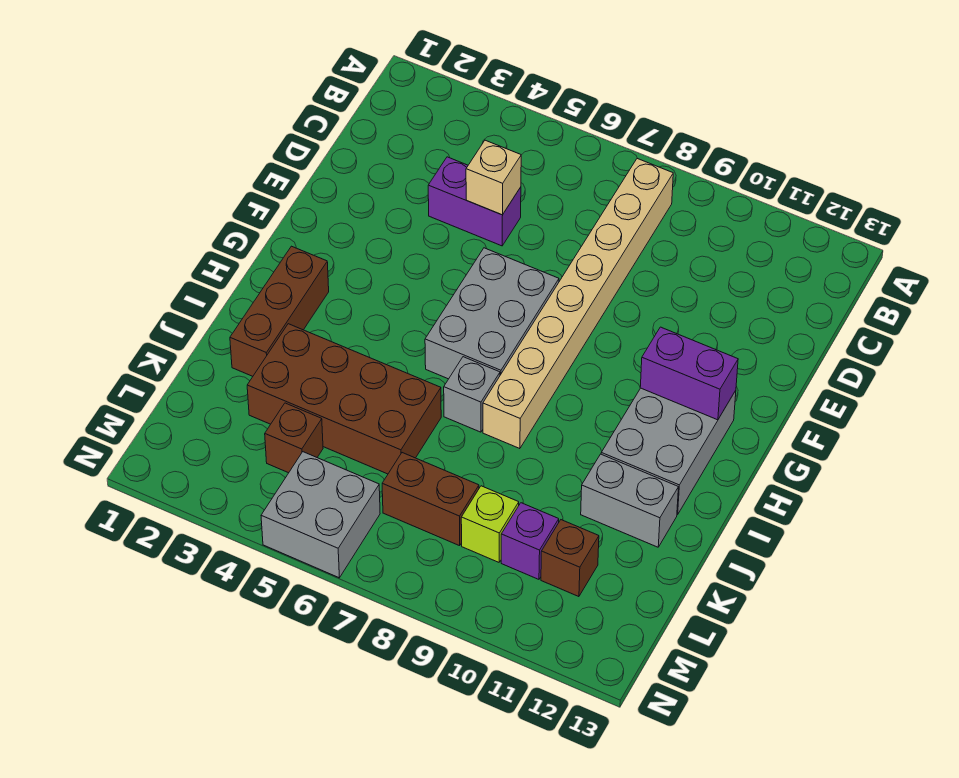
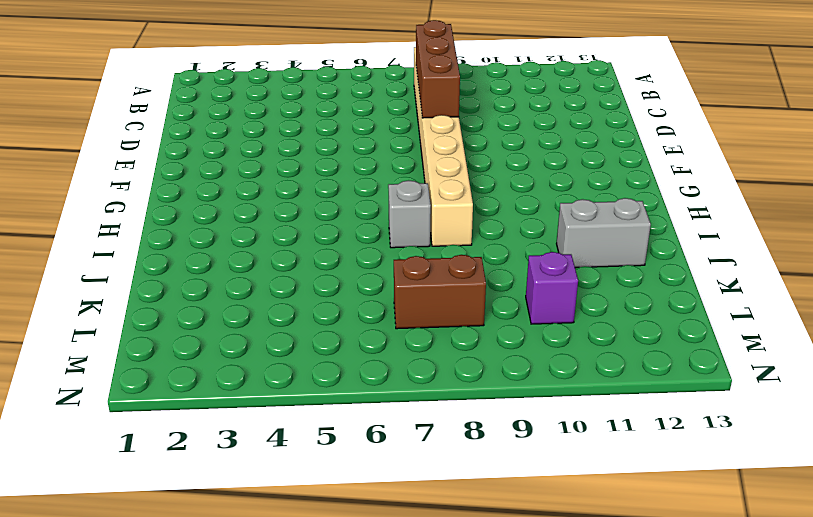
brown brick C8:E8 level 2 -> brown brick H2:J2 level 1
none -> purple brick D4:D5 level 1
none -> grey brick F6:H7 level 1
none -> grey brick G11:I12 level 1

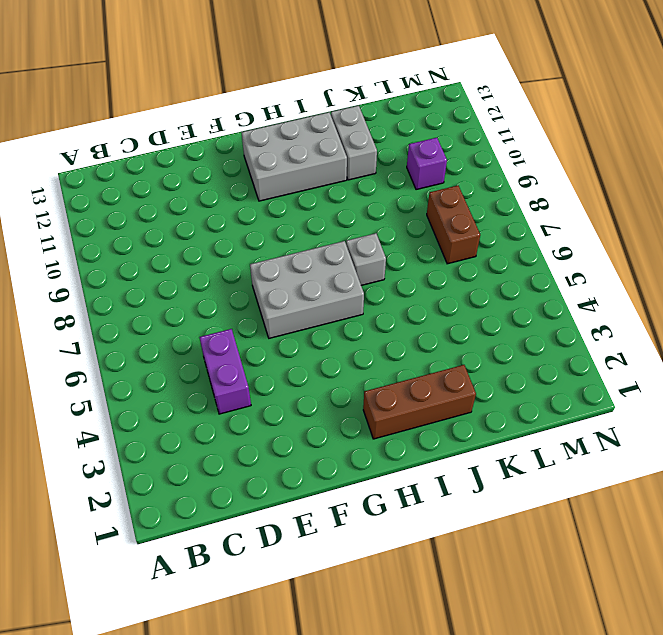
none -> tan brick B8:I8 level 1
none -> brown brick J3:K6 level 1
none -> brown brick L4 level 1

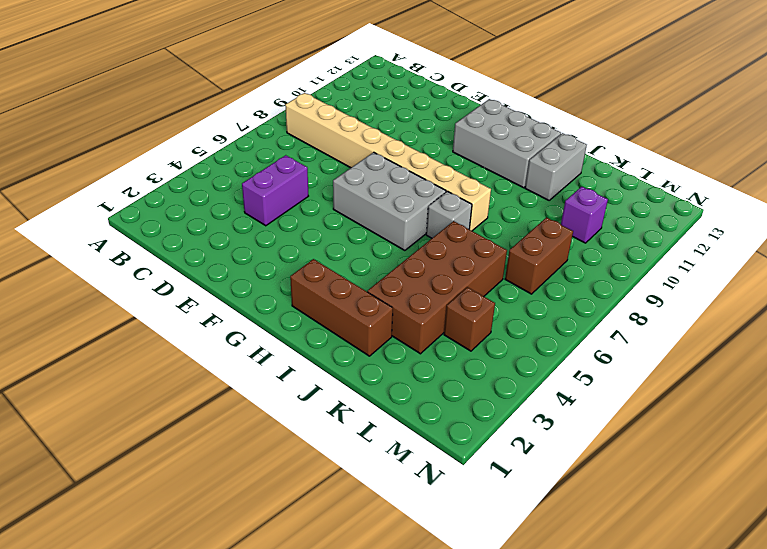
none -> lime brick L9 level 1
none -> brown brick L11 level 1
none -> grey brick M5:N6 level 1

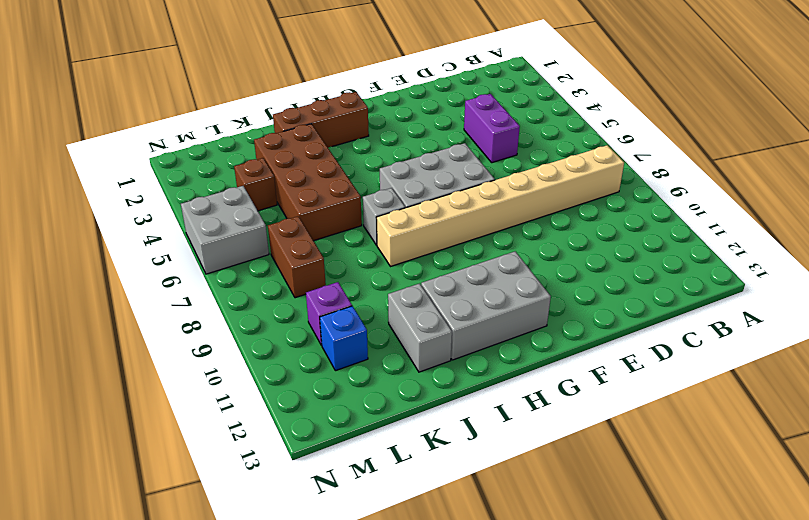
blue brick L11 level 1 -> brown brick L11 level 1
none -> lime brick L9 level 1
none -> tan brick D5 level 2
none -> purple brick G11:G12 level 2

